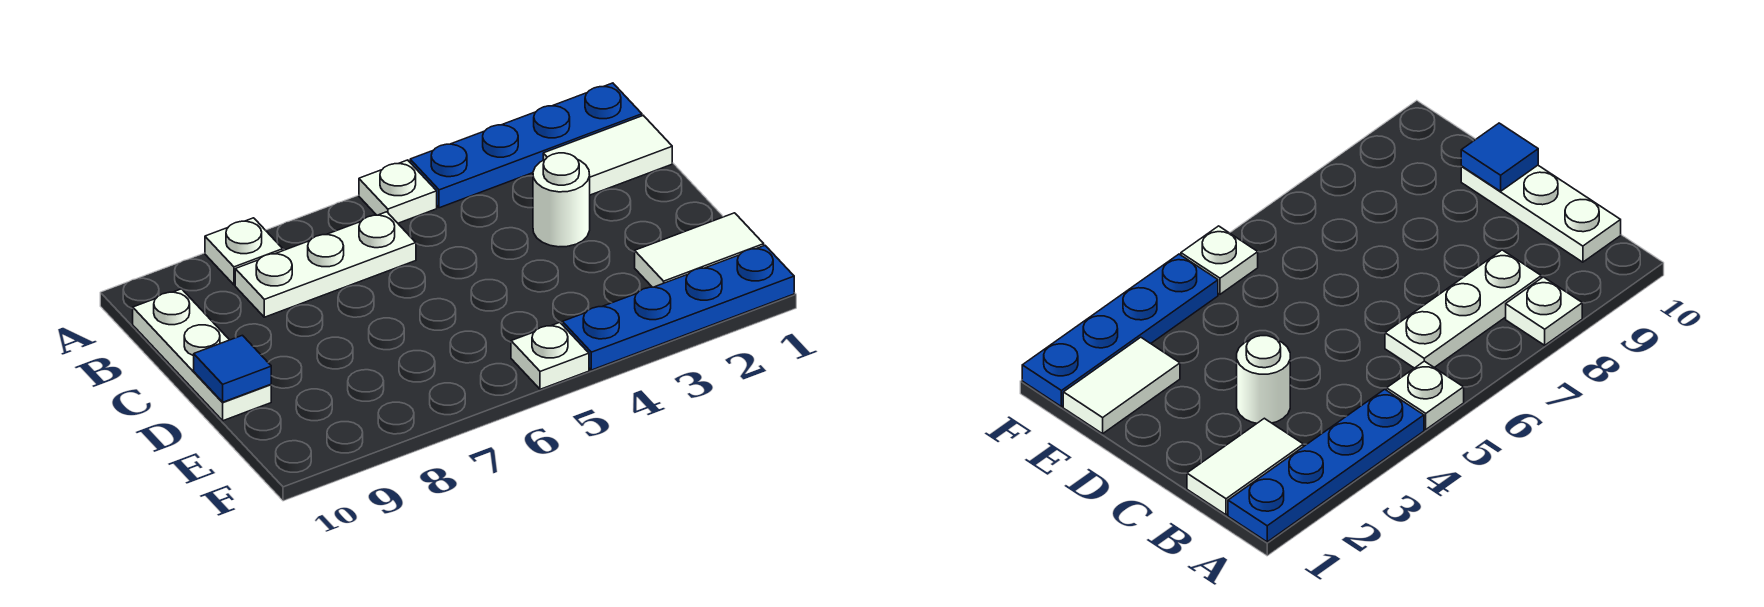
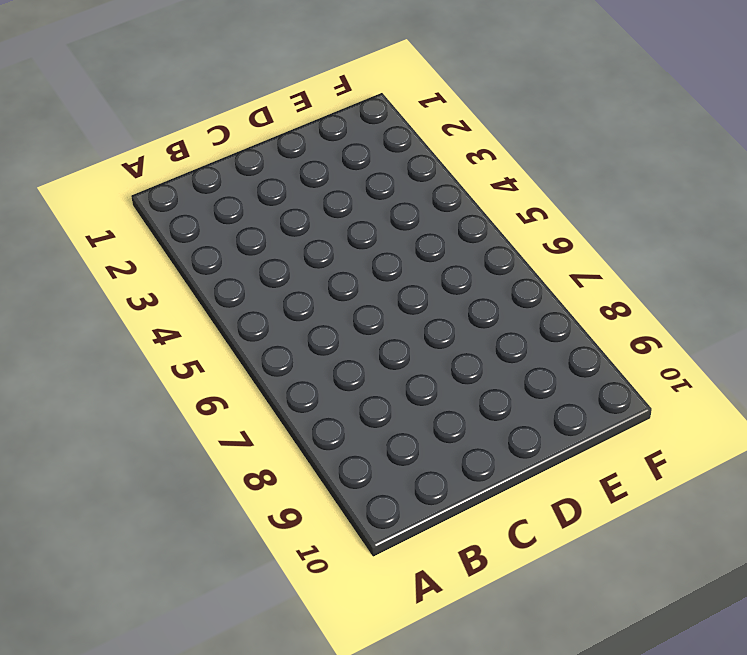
none -> blue plate A1:A4 level 1
none -> white plate A5 level 1

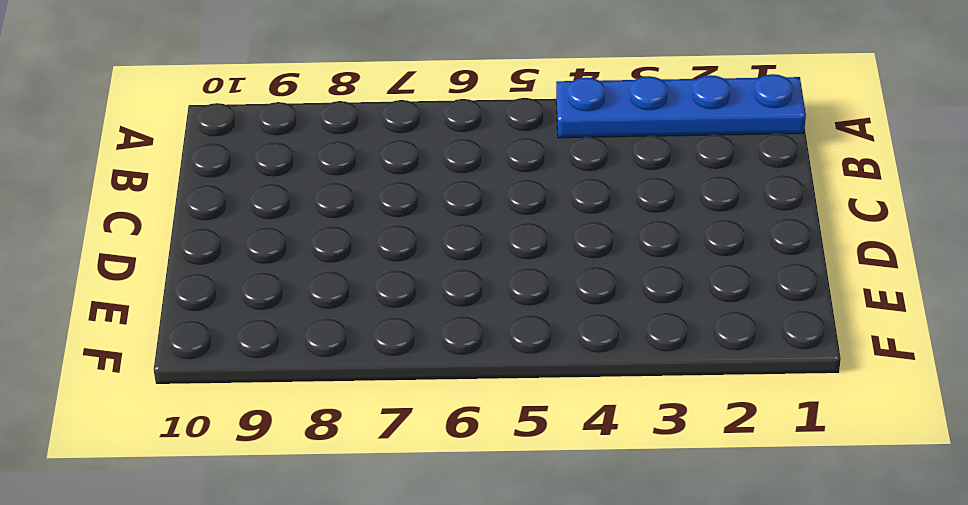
none -> white plate A5 level 1
none -> white plate A8 level 1

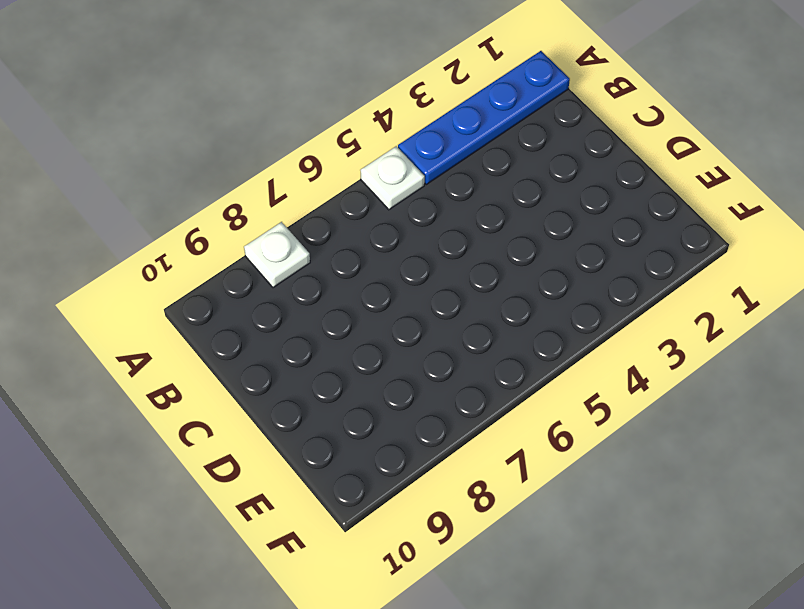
none -> white tile B1:B2 level 1
none -> white plate B6:B8 level 1

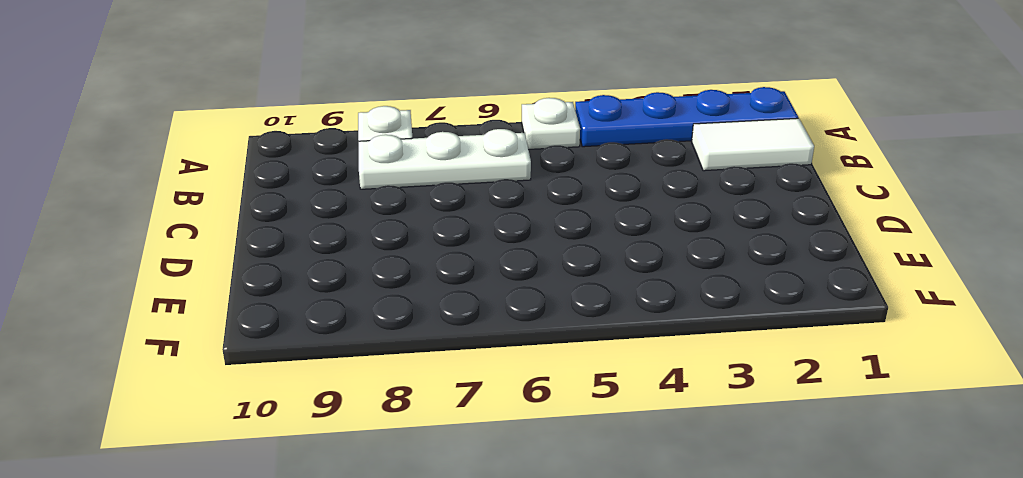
none -> white plate B10:D10 level 1
none -> white round brick C3 level 1

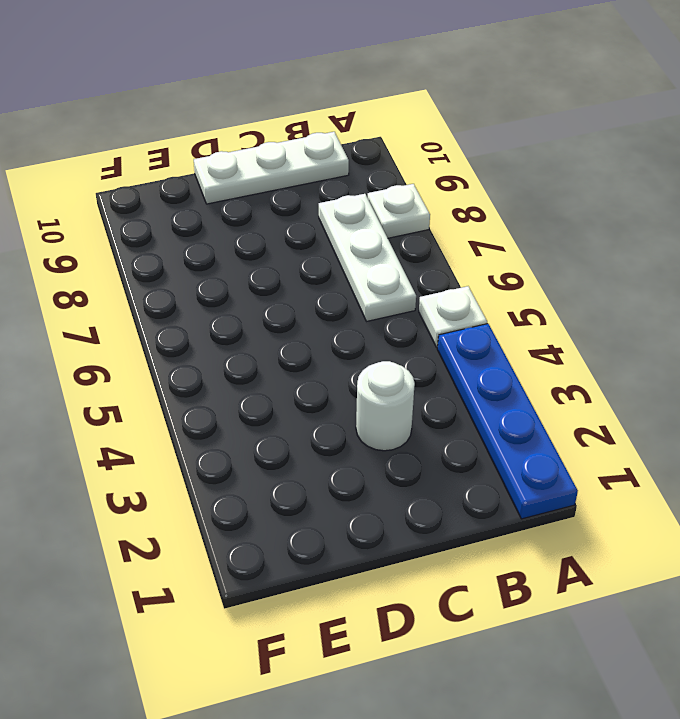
none -> white tile B1:B2 level 1
none -> white tile E1:E2 level 1

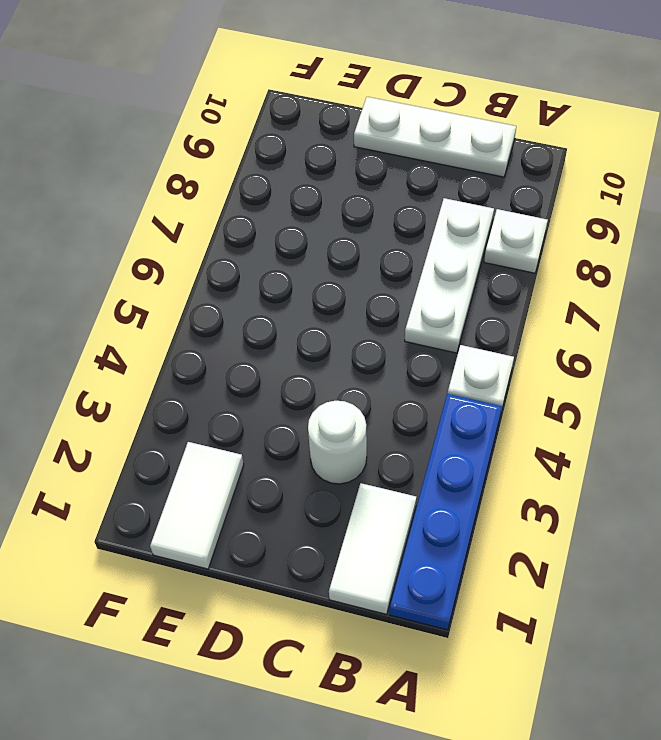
none -> blue plate F1:F4 level 1
none -> white plate F5 level 1

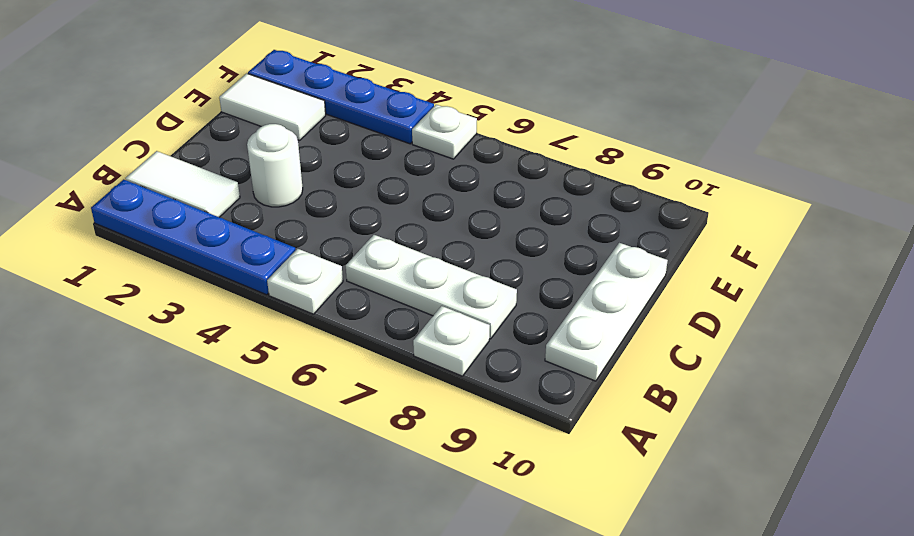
none -> blue tile D10 level 2

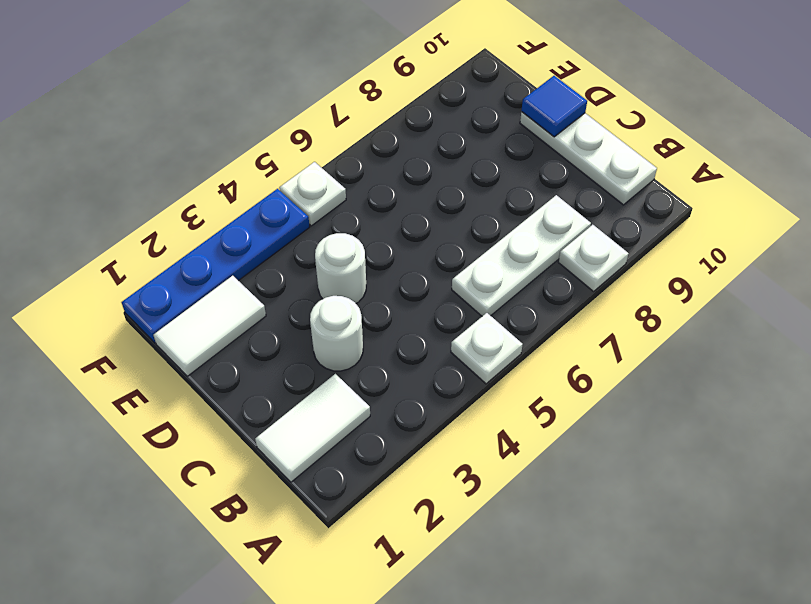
white round brick D4 level 1 -> none
none -> blue plate A1:A4 level 1

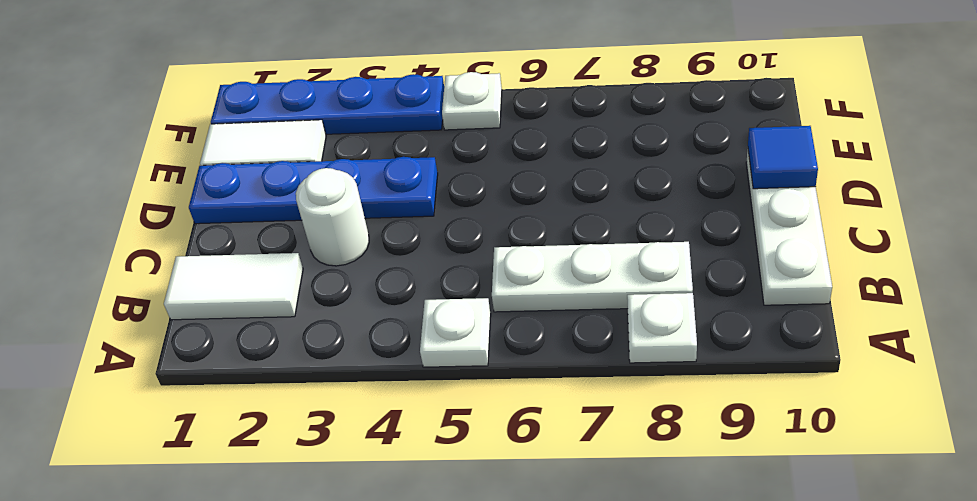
blue plate D1:D4 level 1 -> blue plate A1:A4 level 1

